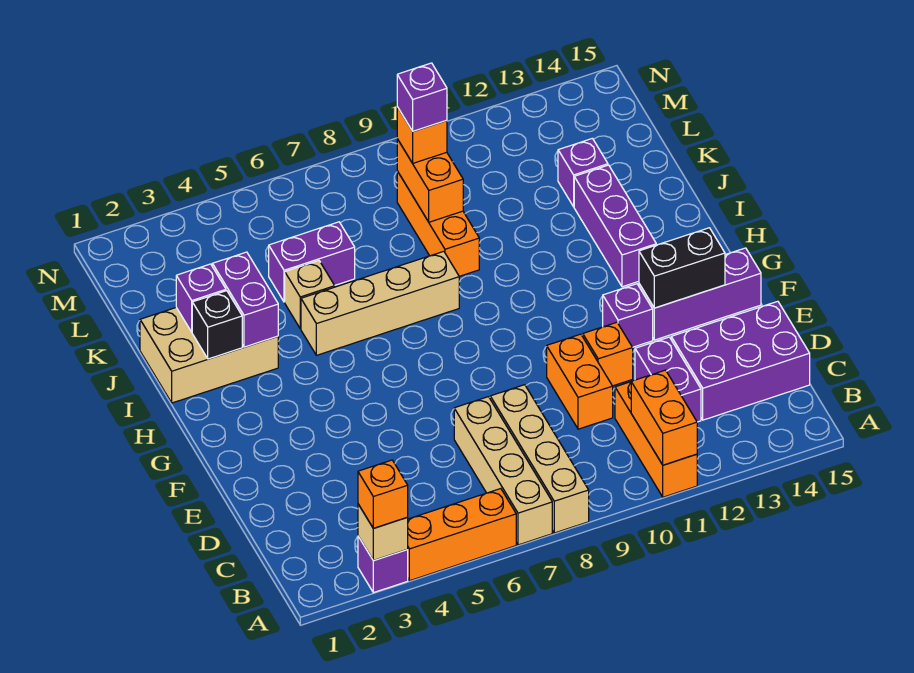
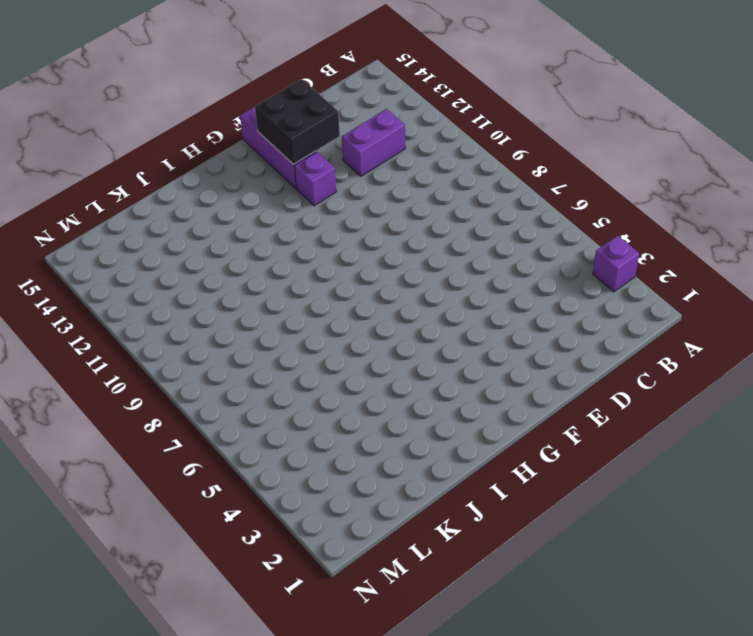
black brick E13:F14 level 2 -> black brick F13:F14 level 2
none -> orange brick A4:A6 level 1
none -> tan brick A7:D7 level 1
none -> tan brick A8:D8 level 1

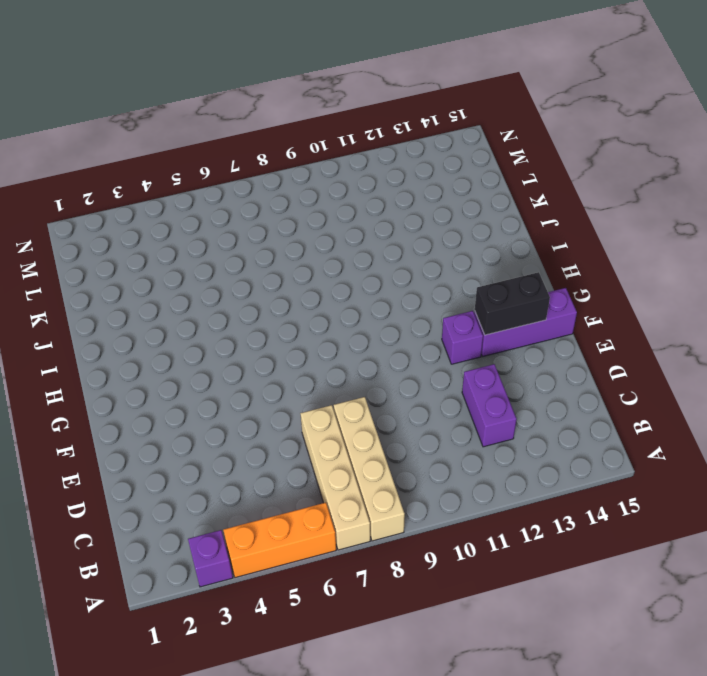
none -> orange brick A11:C11 level 1
none -> purple brick C13:D15 level 1
none -> orange brick D10:E10 level 1

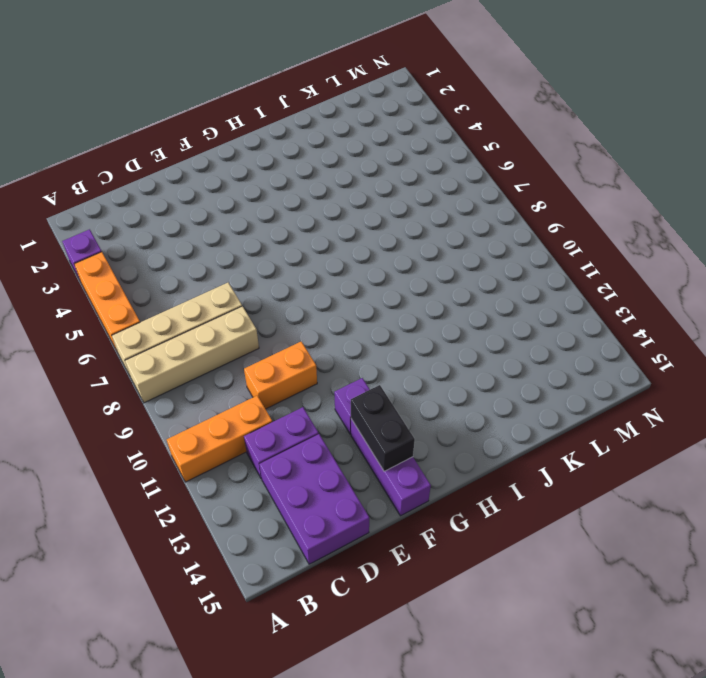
none -> orange brick E11 level 1
none -> purple brick H13:J13 level 1
none -> tan brick I1:J3 level 1

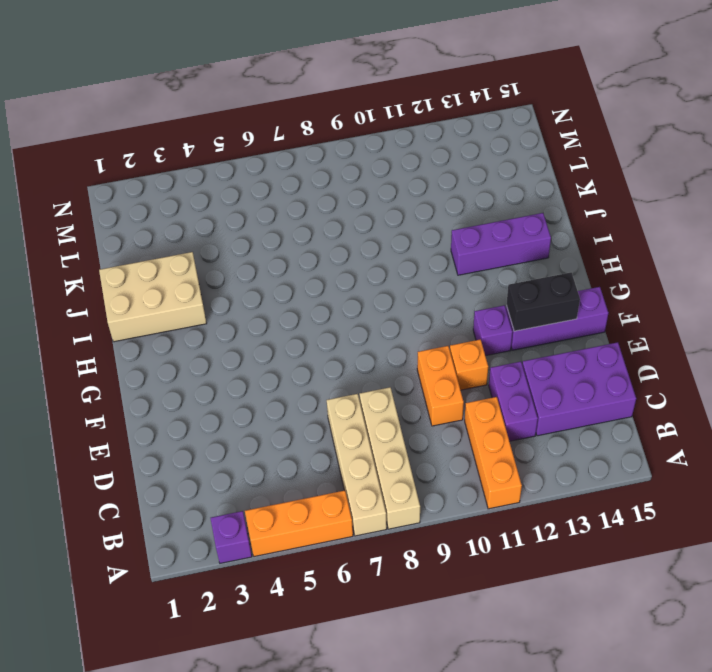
purple brick I12:I14 level 1 -> purple brick H13:J13 level 1
none -> tan brick I5:I8 level 1
none -> tan brick J5 level 1
none -> orange brick J9:L9 level 1

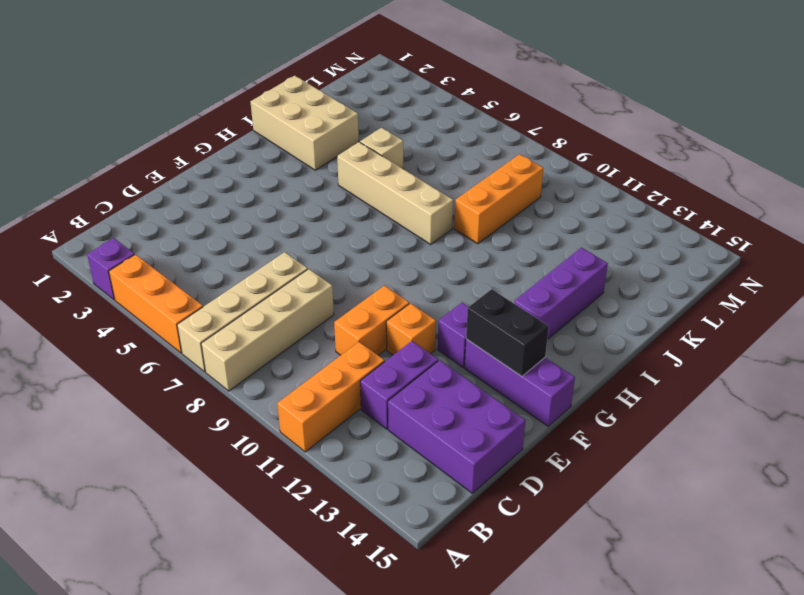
none -> purple brick K5:K6 level 1
none -> purple brick K13 level 1
none -> tan brick A3 level 2

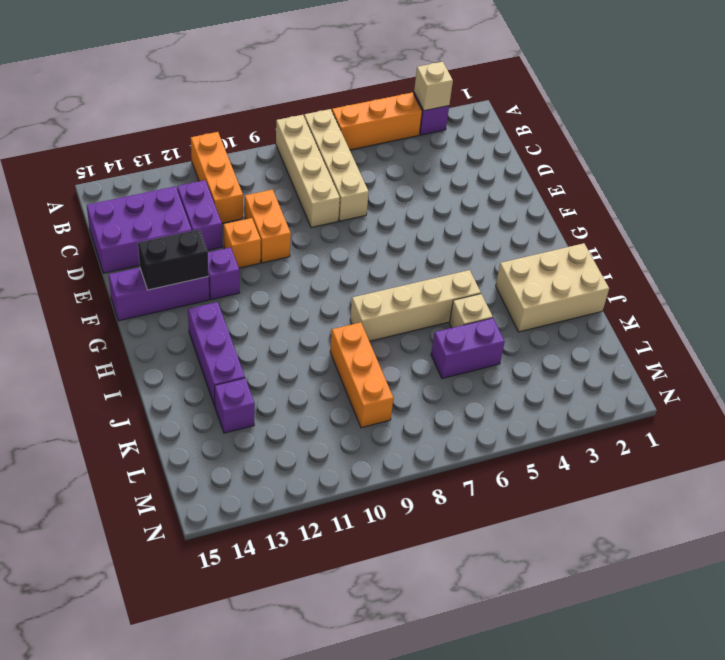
none -> orange brick A11:B11 level 2
none -> black brick I2 level 2
none -> purple brick I3:J3 level 2

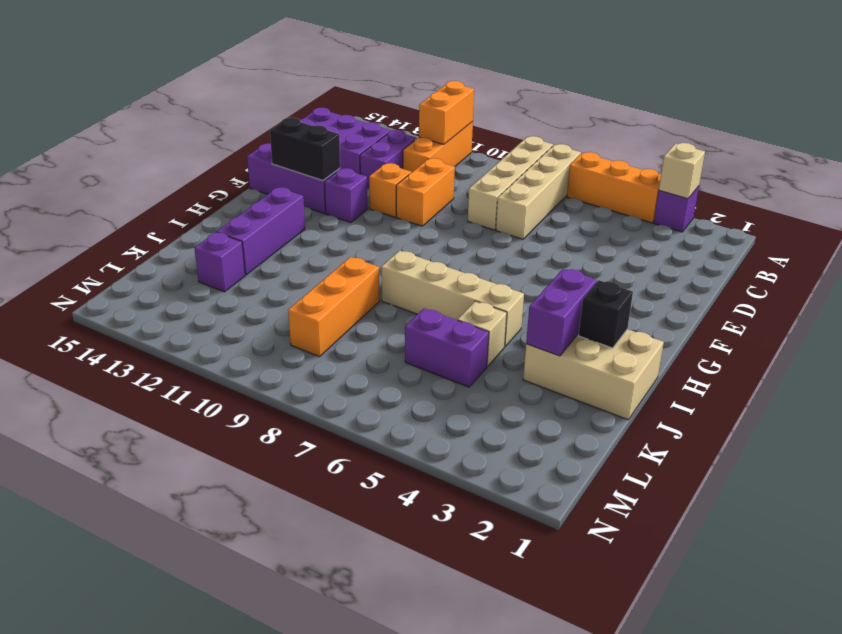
none -> purple brick J2 level 2
none -> orange brick K9:L9 level 2
none -> orange brick A3 level 3

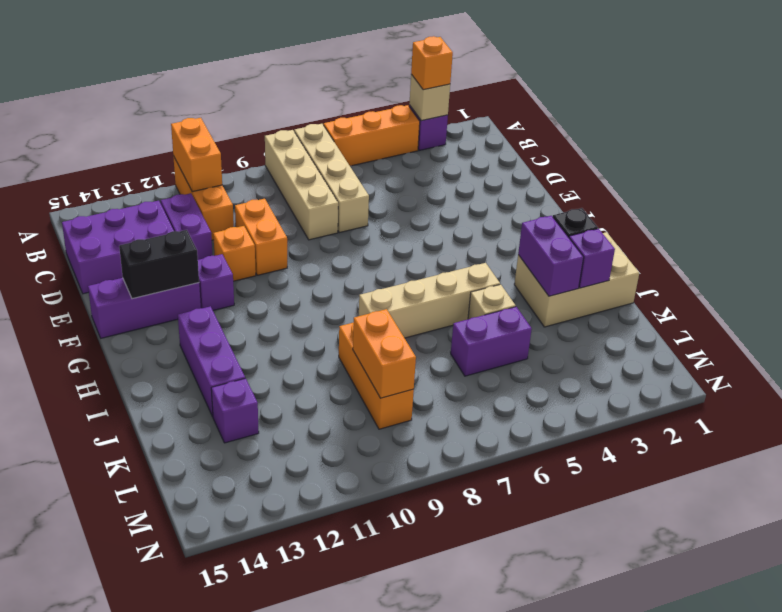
none -> orange brick L9 level 3
none -> purple brick L9 level 4

